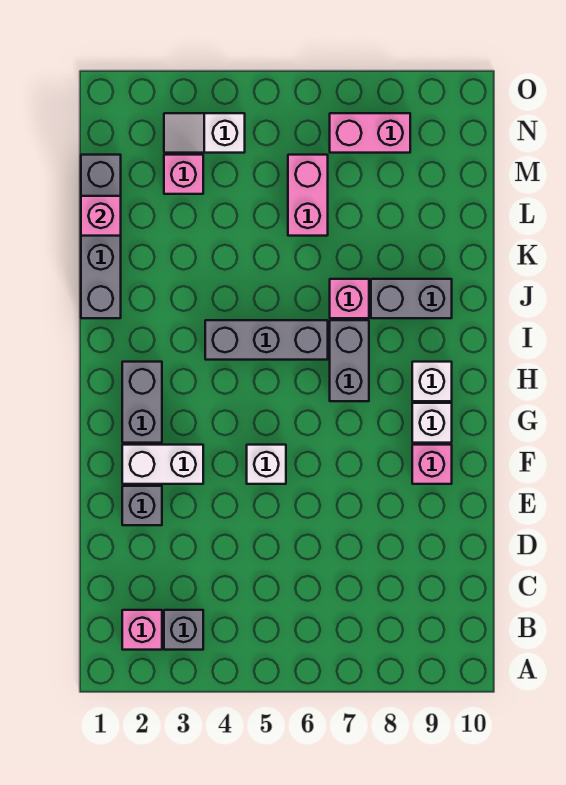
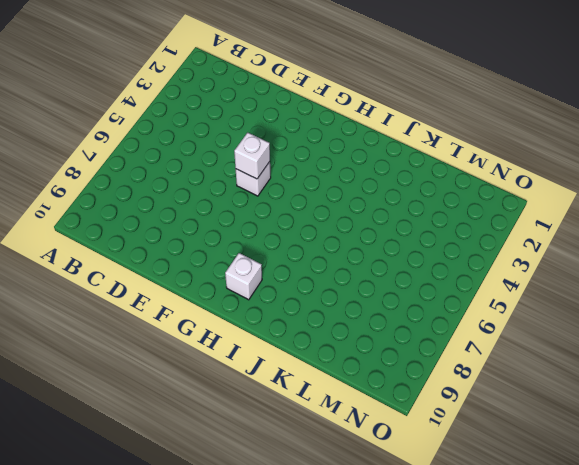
white brick F5 level 2 -> white brick G9 level 1
none -> pink brick B2 level 1
none -> grey brick B3 level 1
none -> grey brick E2 level 1

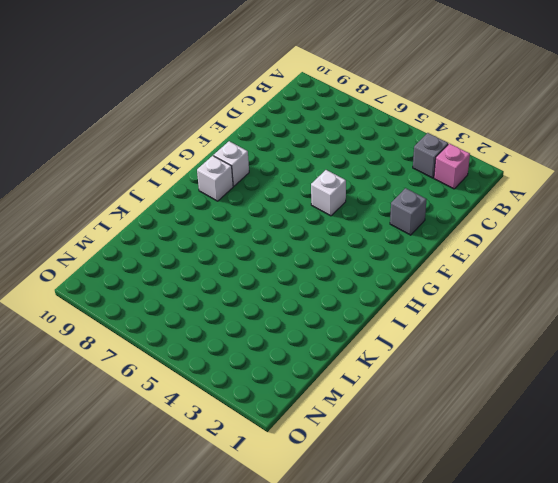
none -> white brick F2:F3 level 1
none -> pink brick F9 level 1
none -> grey brick G2:H2 level 1

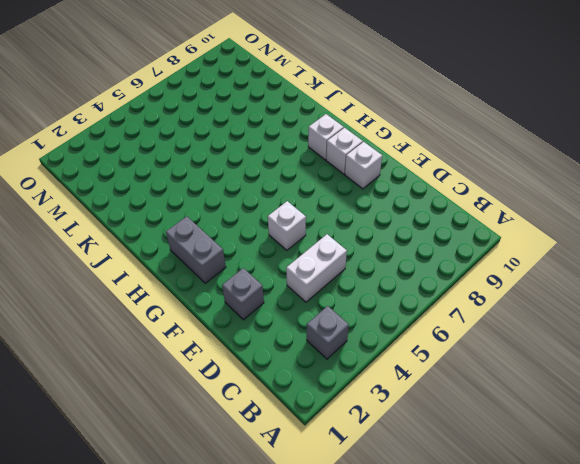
white brick D4:D5 level 1 -> white brick F2:F3 level 1
white brick F9 level 1 -> pink brick F9 level 1
none -> pink brick B2 level 1
none -> grey brick H7:I7 level 1
none -> grey brick I4:I6 level 1

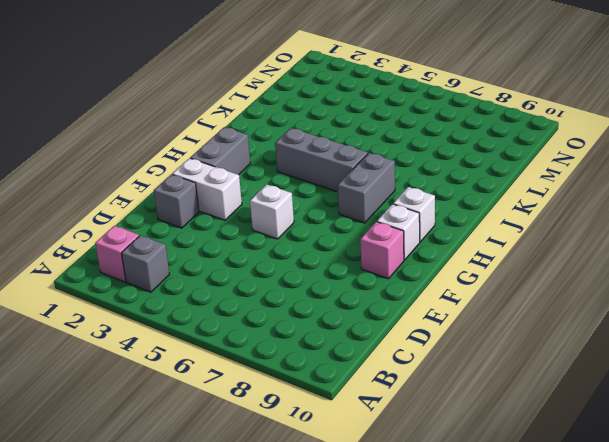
none -> grey brick J1:M1 level 1
none -> pink brick J7 level 1
none -> grey brick J8:J9 level 1

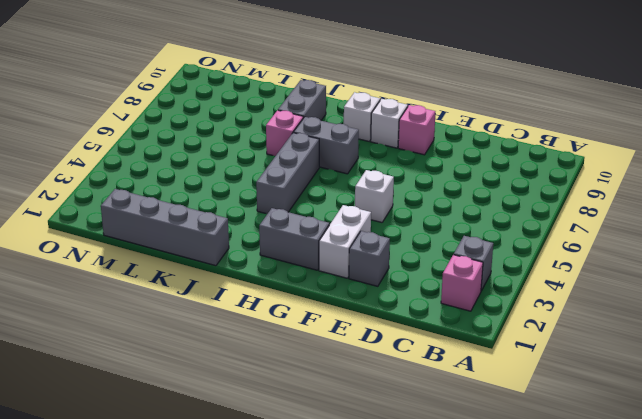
none -> pink brick L6:M6 level 1
none -> pink brick M3 level 1
none -> white slope N3:N4 level 1 top 4

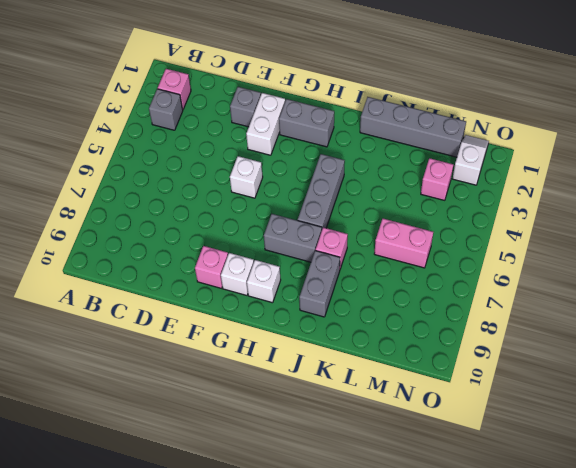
white slope N1:N2 level 1 top 2 -> white slope N3:N4 level 1 top 4
none -> pink brick N7:N8 level 1
none -> pink brick L1 level 2

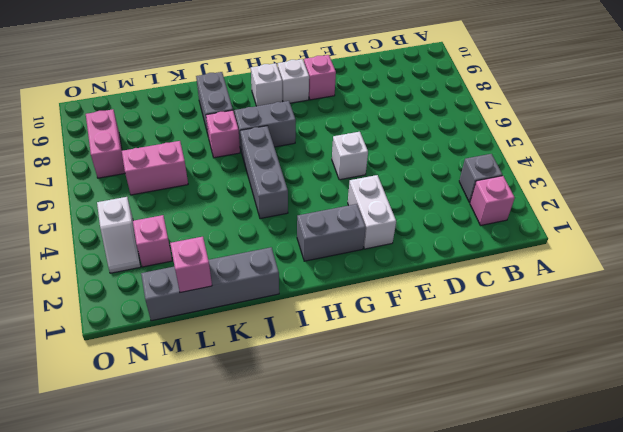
none -> grey brick E2 level 1

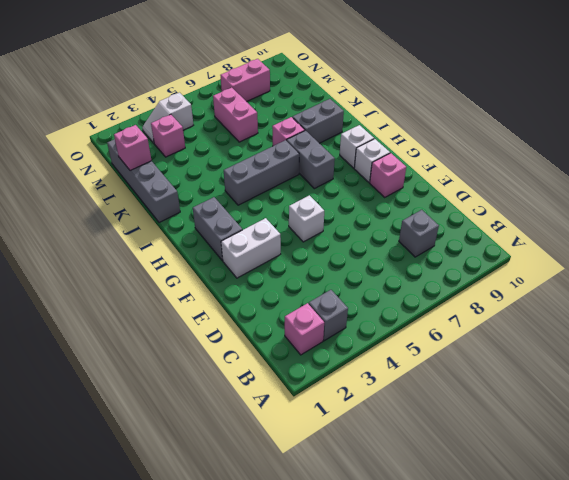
grey brick C8 level 1 -> grey brick E2 level 1

